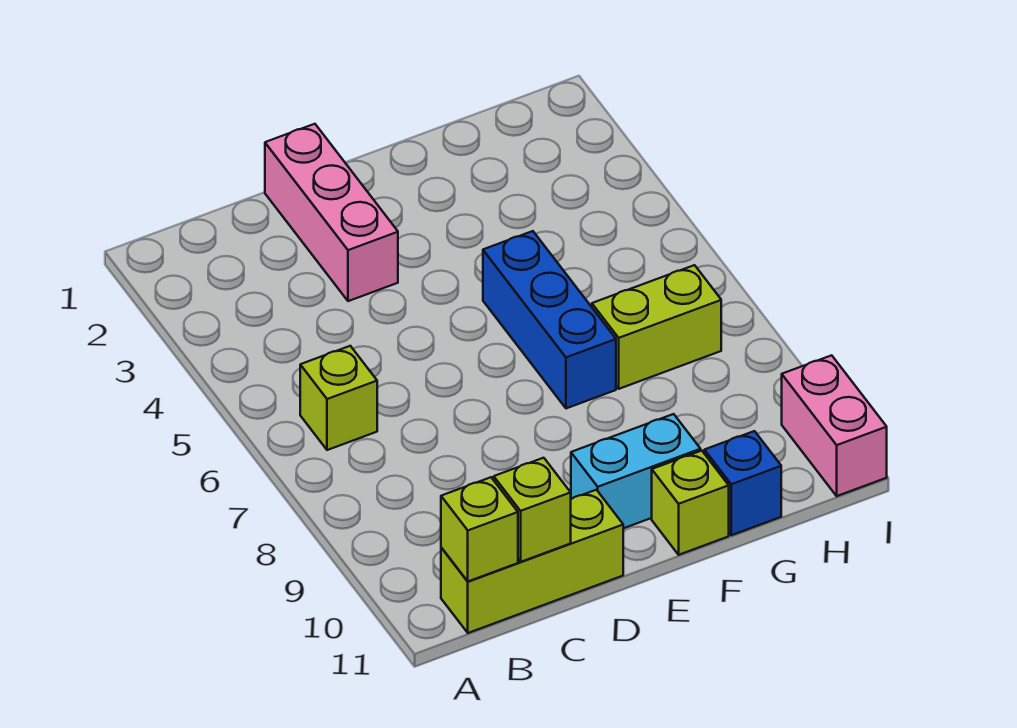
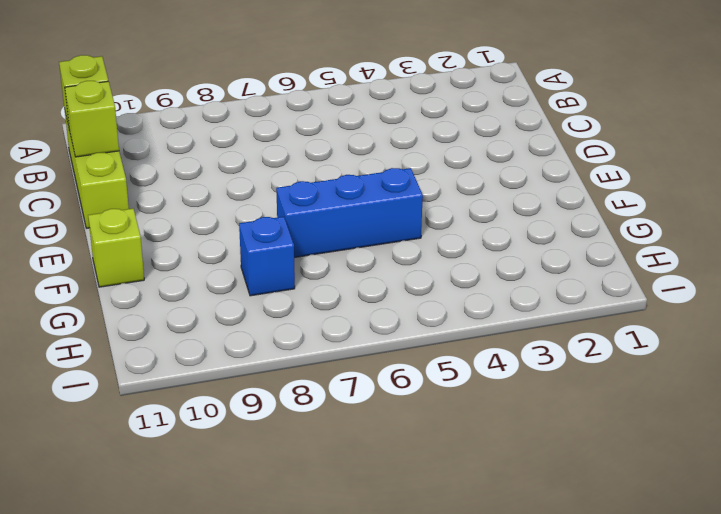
blue brick G8 level 1 -> blue brick G11 level 1
none -> lime brick B6 level 1
none -> pink brick D1:D3 level 1

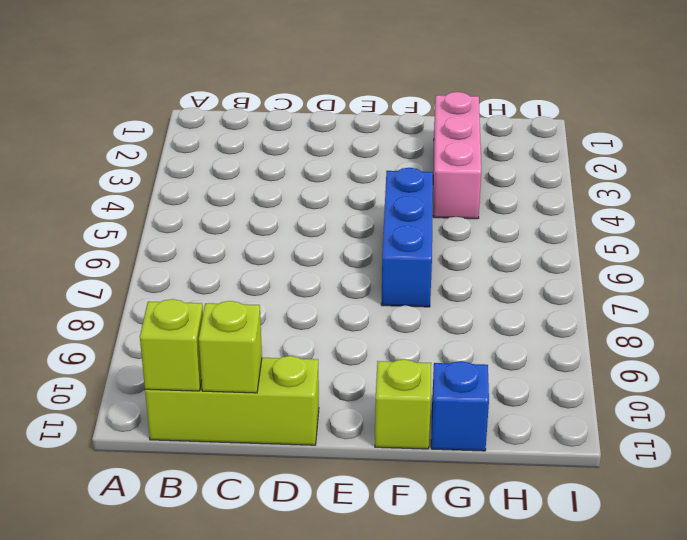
pink brick G2:G4 level 1 -> pink brick D1:D3 level 1
none -> lime brick B6 level 1
none -> cyan brick E10:F10 level 1

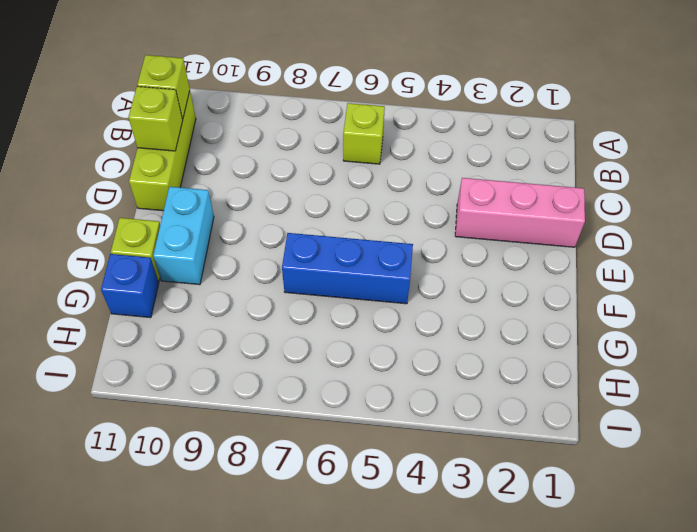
none -> lime brick G7:H7 level 1
none -> pink brick I10:I11 level 1

